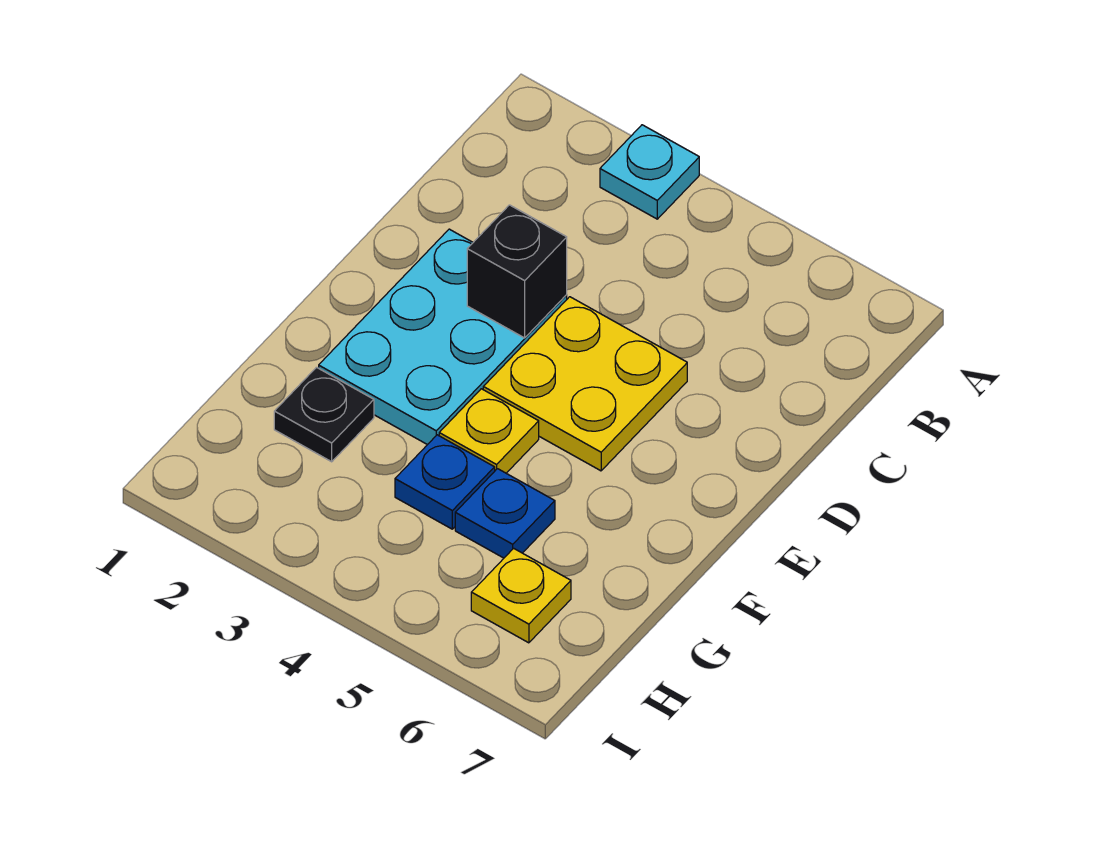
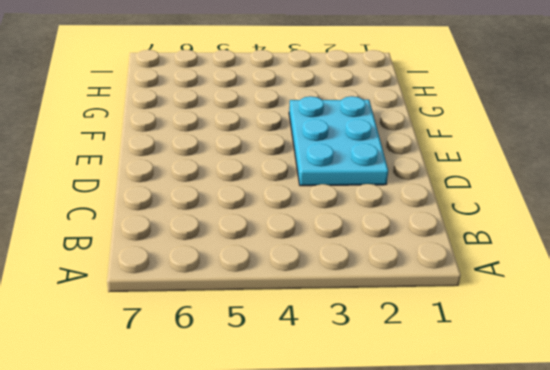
none -> cyan plate A3 level 1
none -> yellow plate D4:E5 level 1

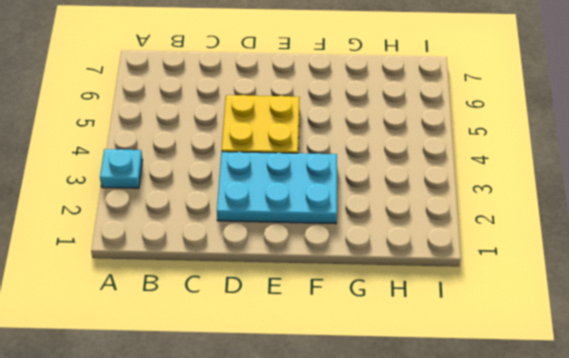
none -> yellow plate F4 level 1
none -> black plate G2 level 1

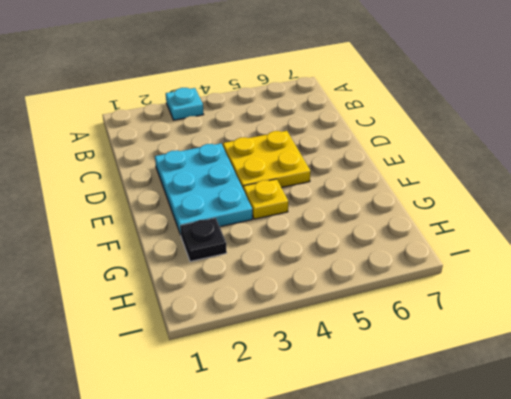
none -> blue plate G4 level 1
none -> blue plate G5 level 1

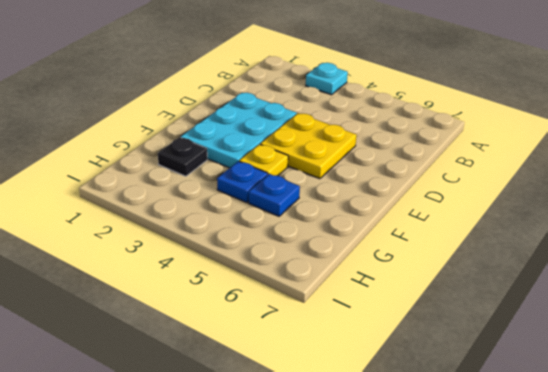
none -> yellow plate H6 level 1
none -> black brick D3 level 2

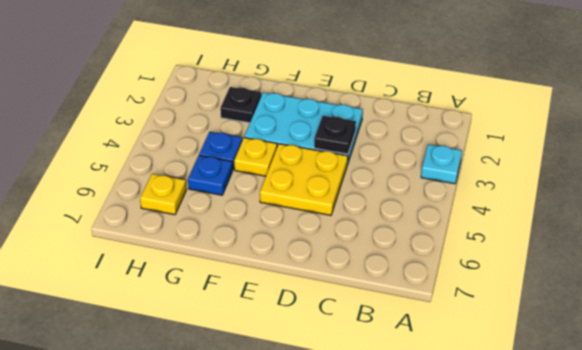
black plate D3 level 2 -> black brick D3 level 2

